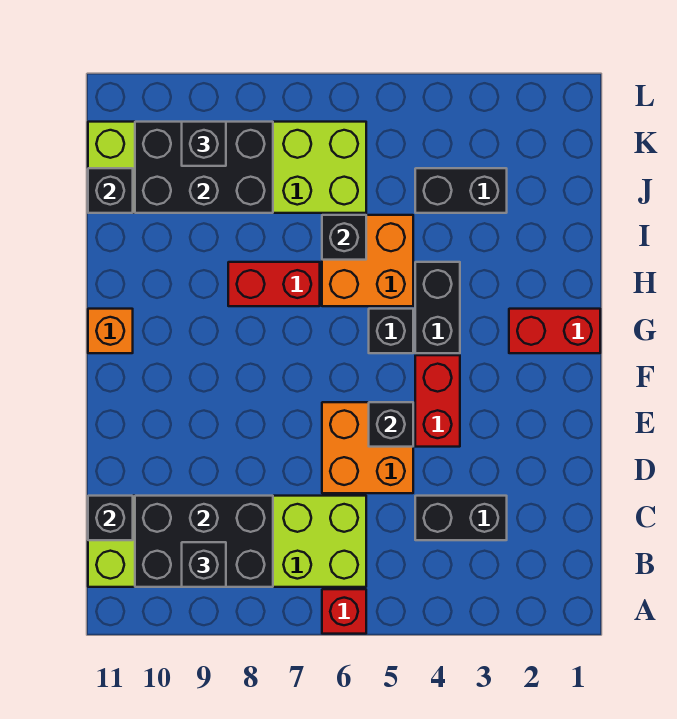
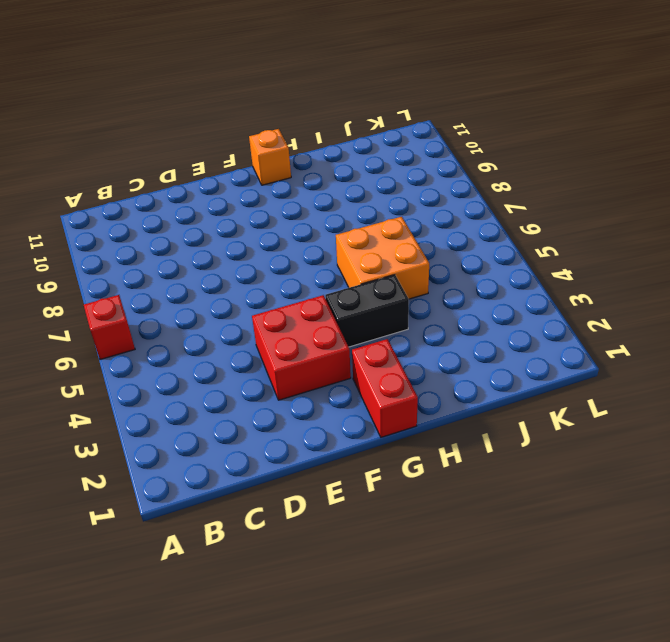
red brick E3:F4 level 1 -> red brick E4:F4 level 1
none -> lime brick B6:C11 level 1
none -> black brick C3:C4 level 1
none -> orange brick D5:E6 level 1

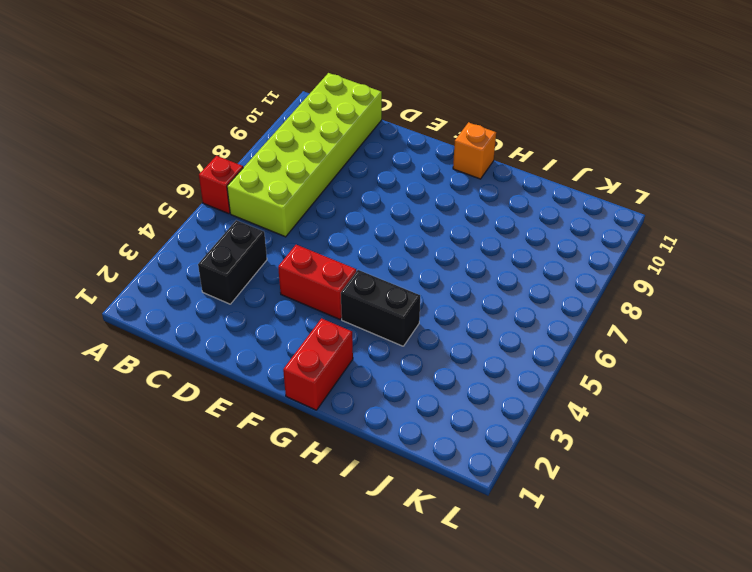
none -> orange brick D5:E6 level 1
none -> black brick G5 level 1
none -> orange brick H5:I6 level 1

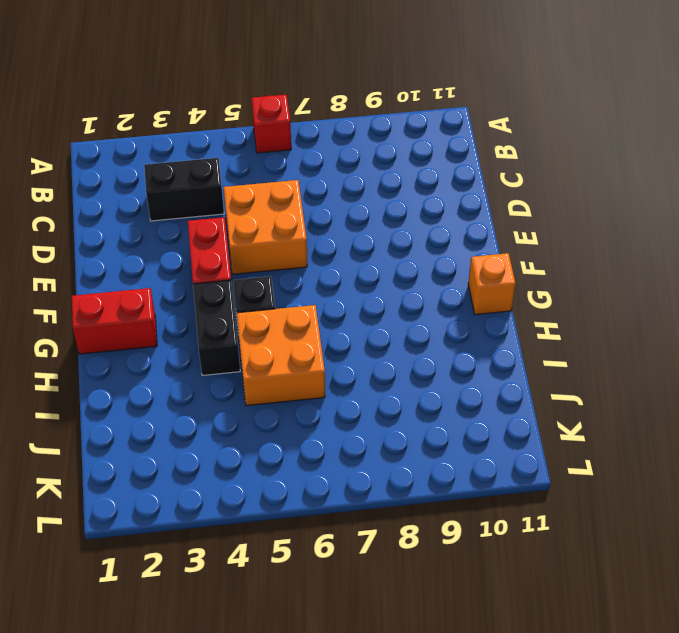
none -> lime brick B6:C11 level 1
none -> red brick H7:H8 level 1
none -> black brick J3:J4 level 1

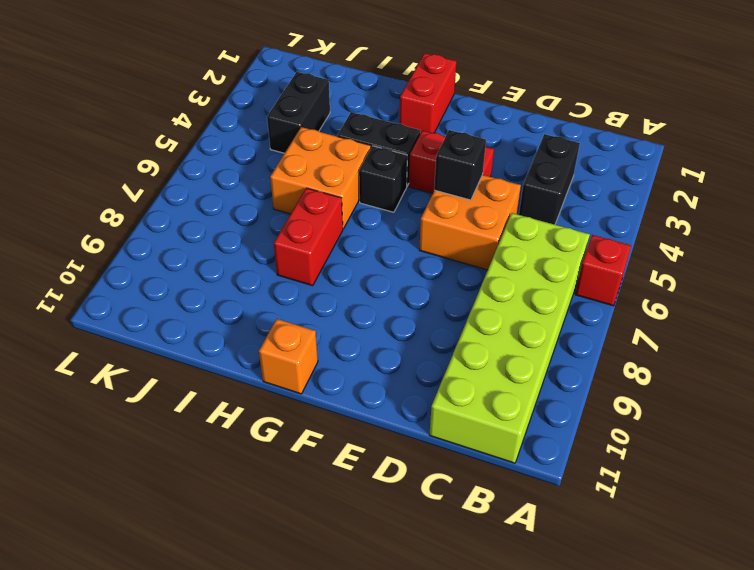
none -> lime brick J6:K11 level 1
none -> black brick B8:C10 level 2
none -> black brick C11 level 2

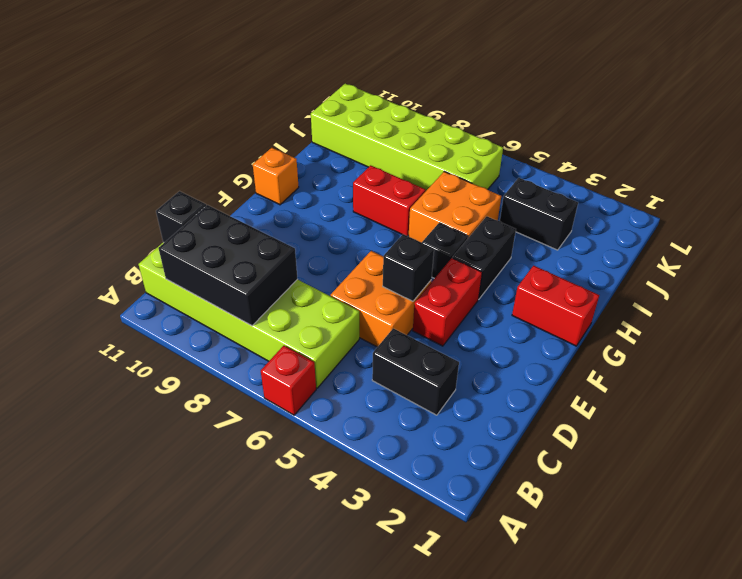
none -> black brick I6 level 2
none -> black brick J8:K10 level 2
none -> black brick J11 level 2

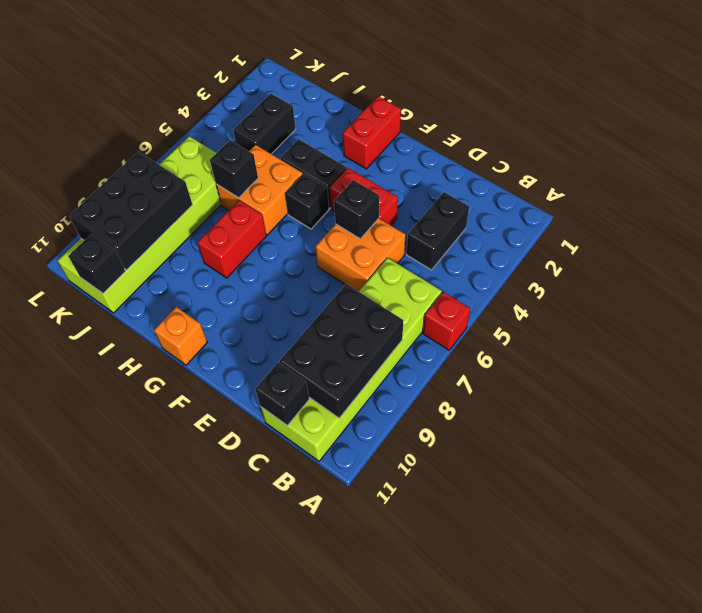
none -> black brick B9 level 3
none -> black brick K9 level 3

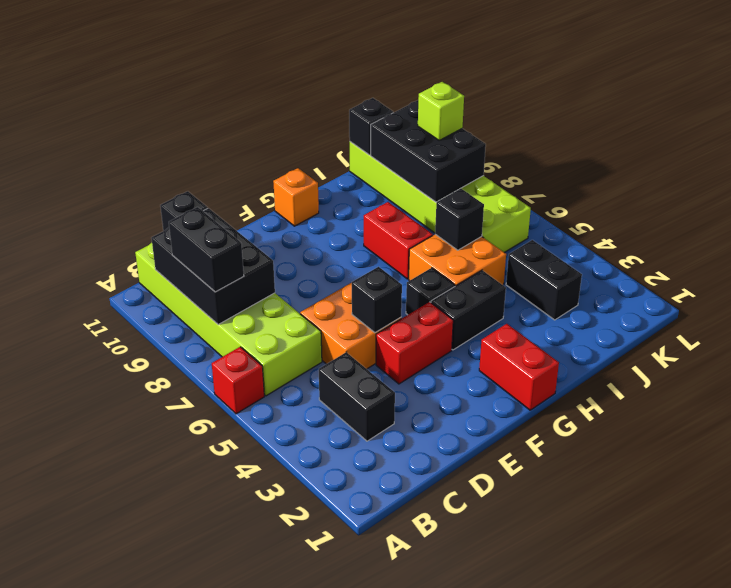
black brick B8:B9 level 3 -> black brick B9 level 3
lime brick K9 level 3 -> black brick K9 level 3

